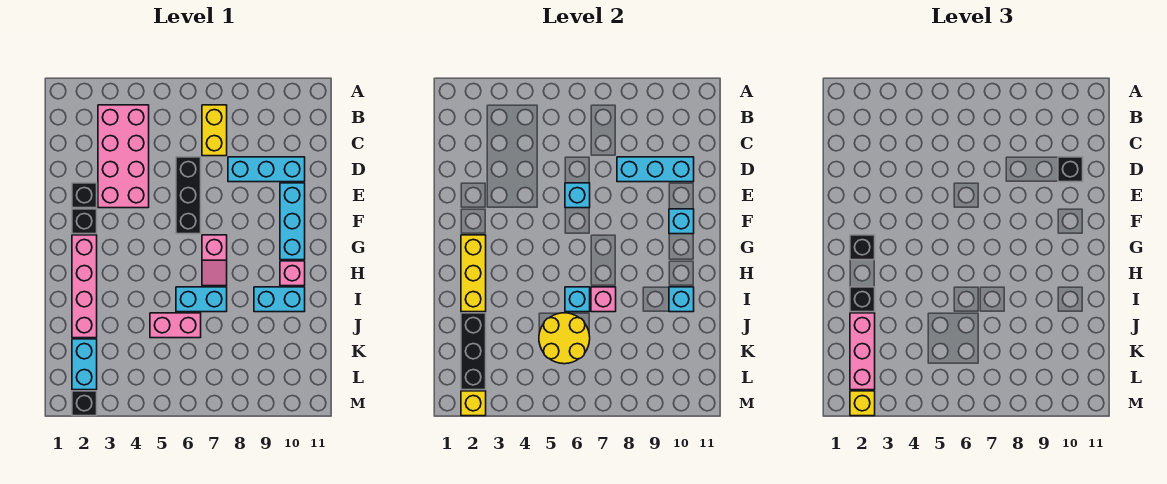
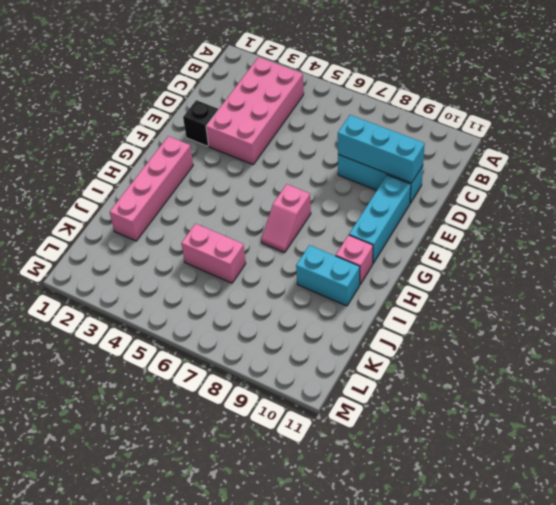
none -> yellow brick B7:C7 level 1
none -> black brick D6:F6 level 1
none -> black brick F2 level 1
none -> cyan brick I6:I7 level 1

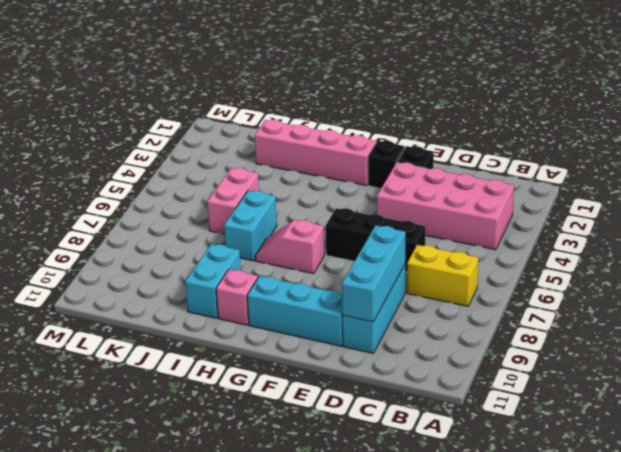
none -> cyan brick K2:L2 level 1
none -> black brick M2 level 1
none -> cyan brick E6 level 2
none -> cyan brick F10 level 2

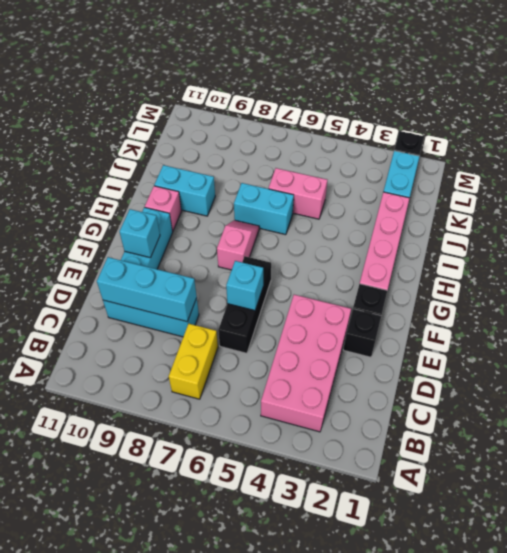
none -> yellow brick G2:I2 level 2
none -> cyan brick I6 level 2
none -> pink brick I7 level 2
none -> cyan brick I10 level 2

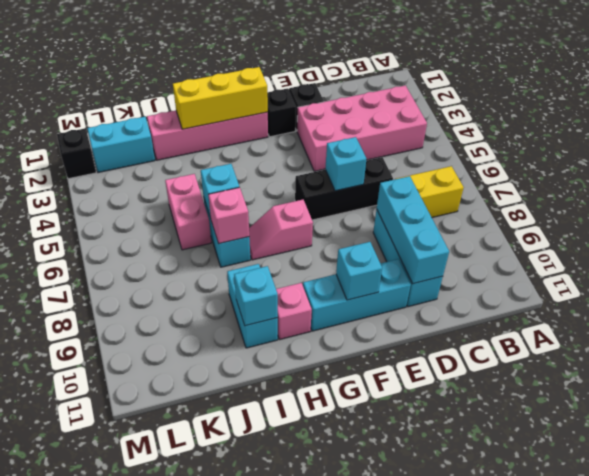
none -> black brick J2:L2 level 2
none -> yellow round brick J5:K6 level 2
none -> yellow brick M2 level 2
none -> black brick D10 level 3

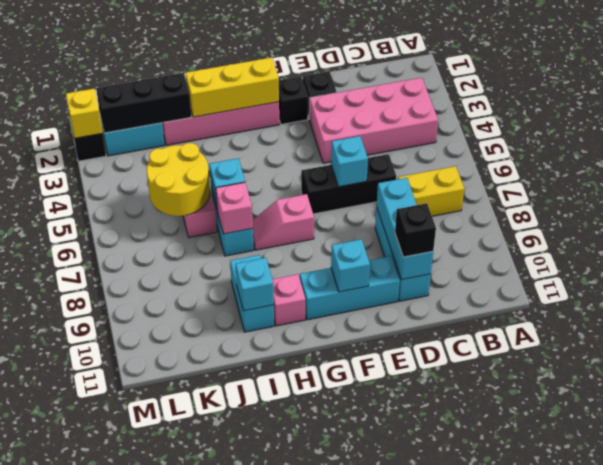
none -> black brick G2 level 3
none -> black brick I2 level 3
none -> pink brick J2:L2 level 3
none -> yellow brick M2 level 3

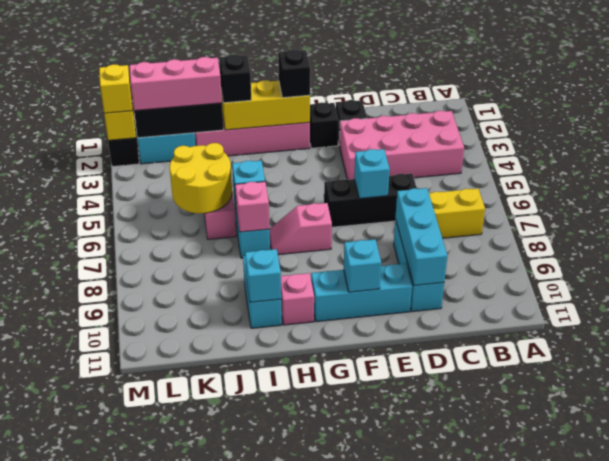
none -> black brick D10 level 3

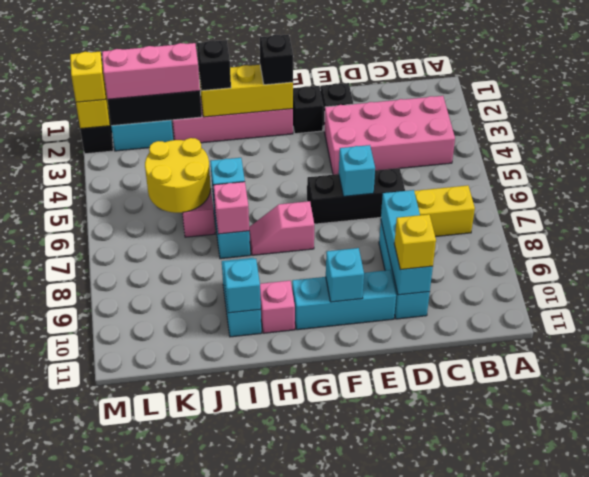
yellow brick D10 level 3 -> black brick D10 level 3

